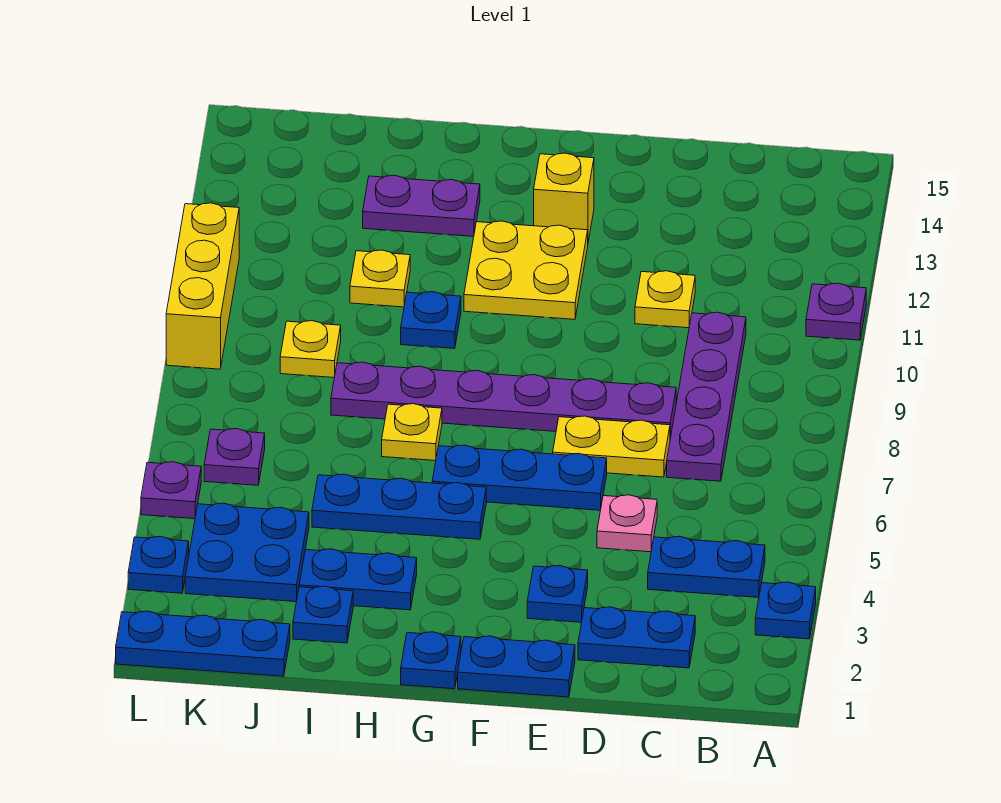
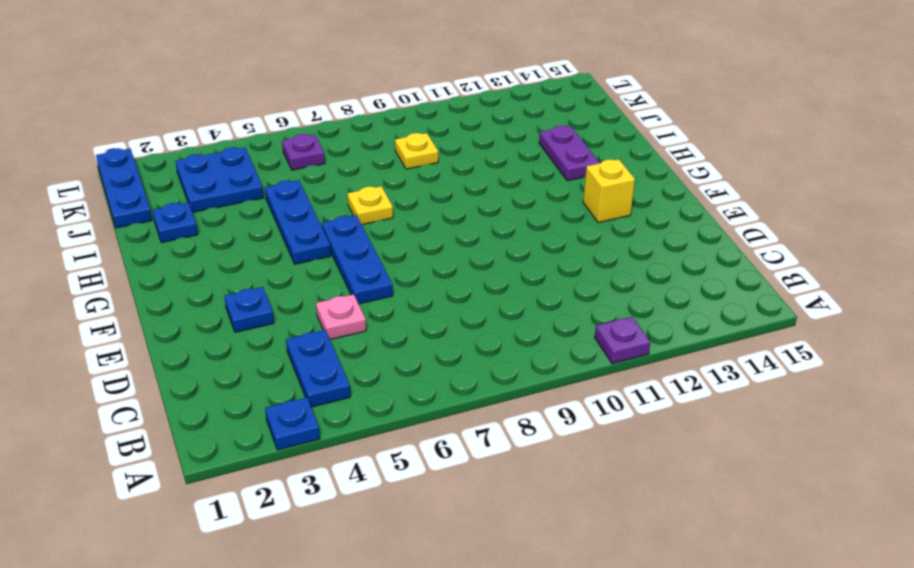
none -> blue plate C2:D2 level 1
none -> purple plate C7:C10 level 1
none -> yellow plate D7:E7 level 1

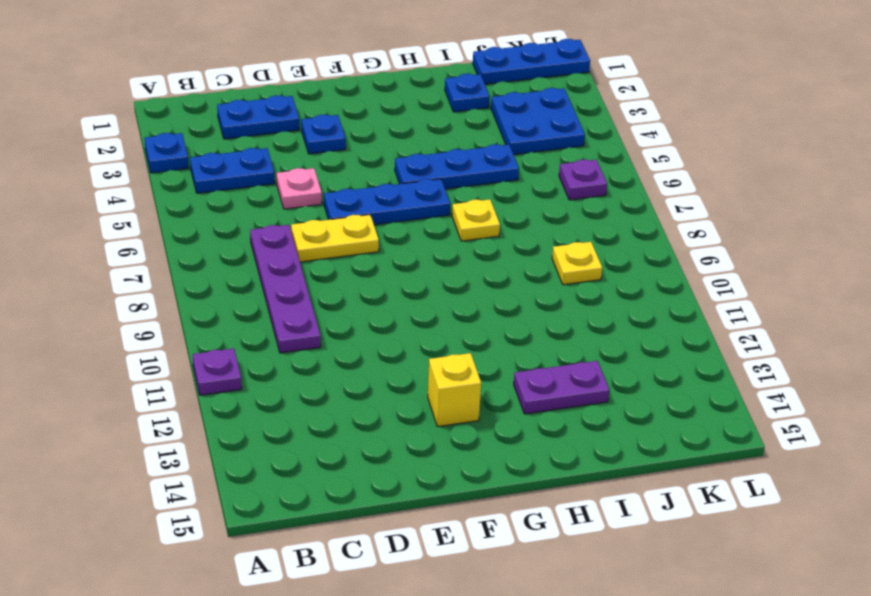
none -> purple plate D8:I8 level 1
none -> yellow plate D11 level 1
none -> blue plate E1:F1 level 1

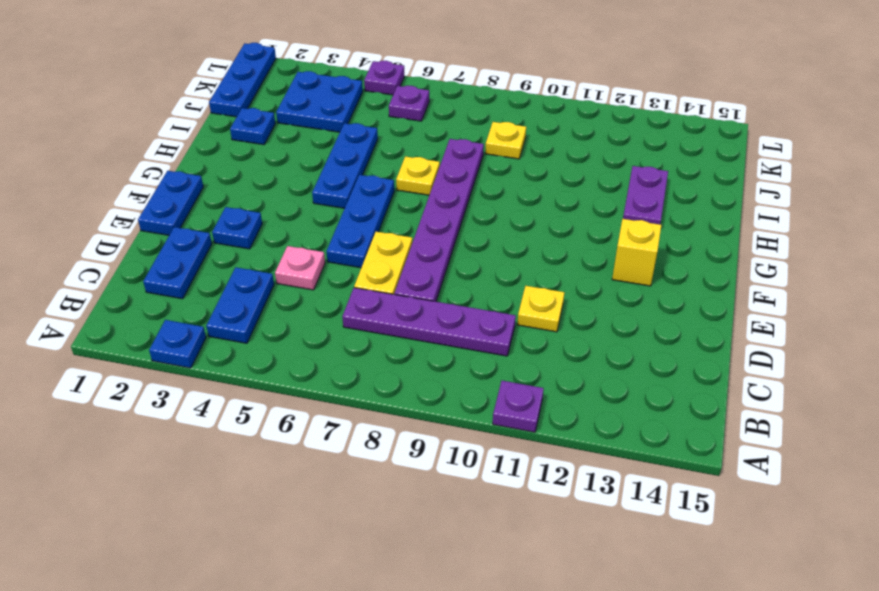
none -> yellow plate F11:G12 level 1
none -> blue plate G1 level 1
none -> blue plate H3:I3 level 1

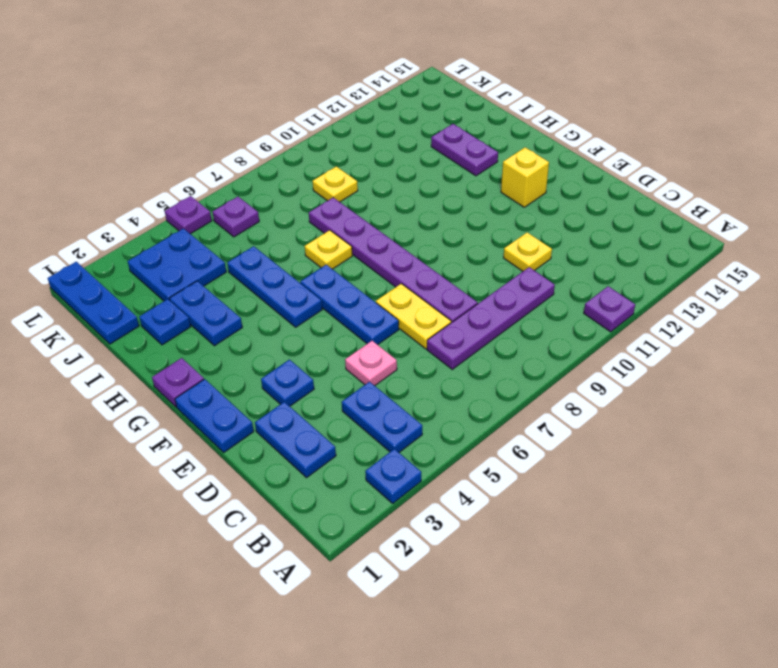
purple plate G1 level 1 -> blue plate G1 level 1
none -> yellow plate F11:G12 level 1
none -> blue plate H10 level 1
none -> yellow plate I11 level 1

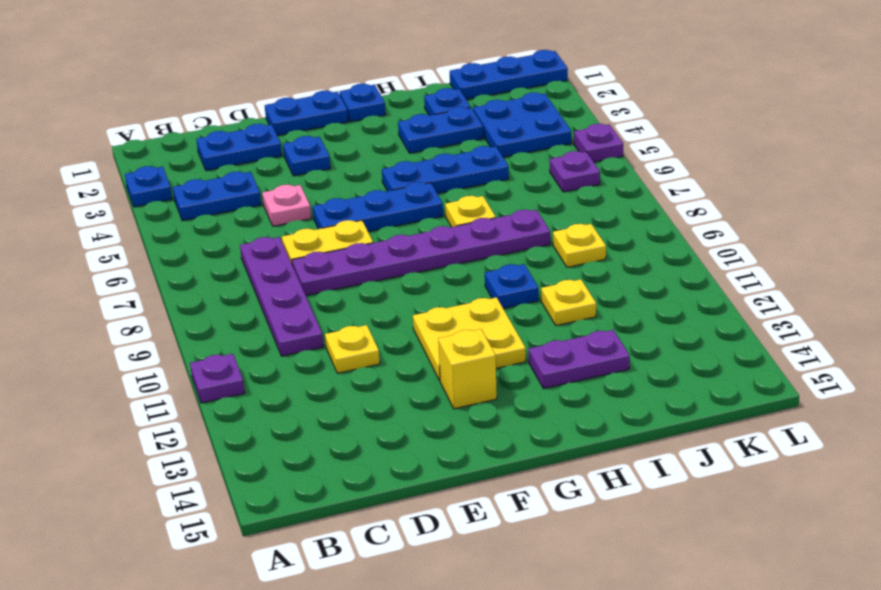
none -> blue plate L3 level 1
none -> yellow brick L9:L11 level 1

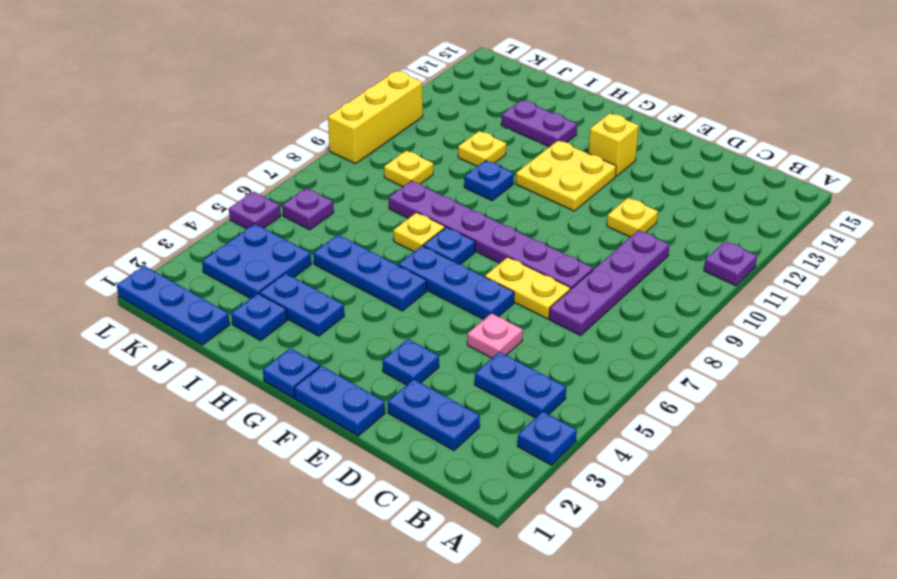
blue plate G7 level 1 -> blue plate L3 level 1

